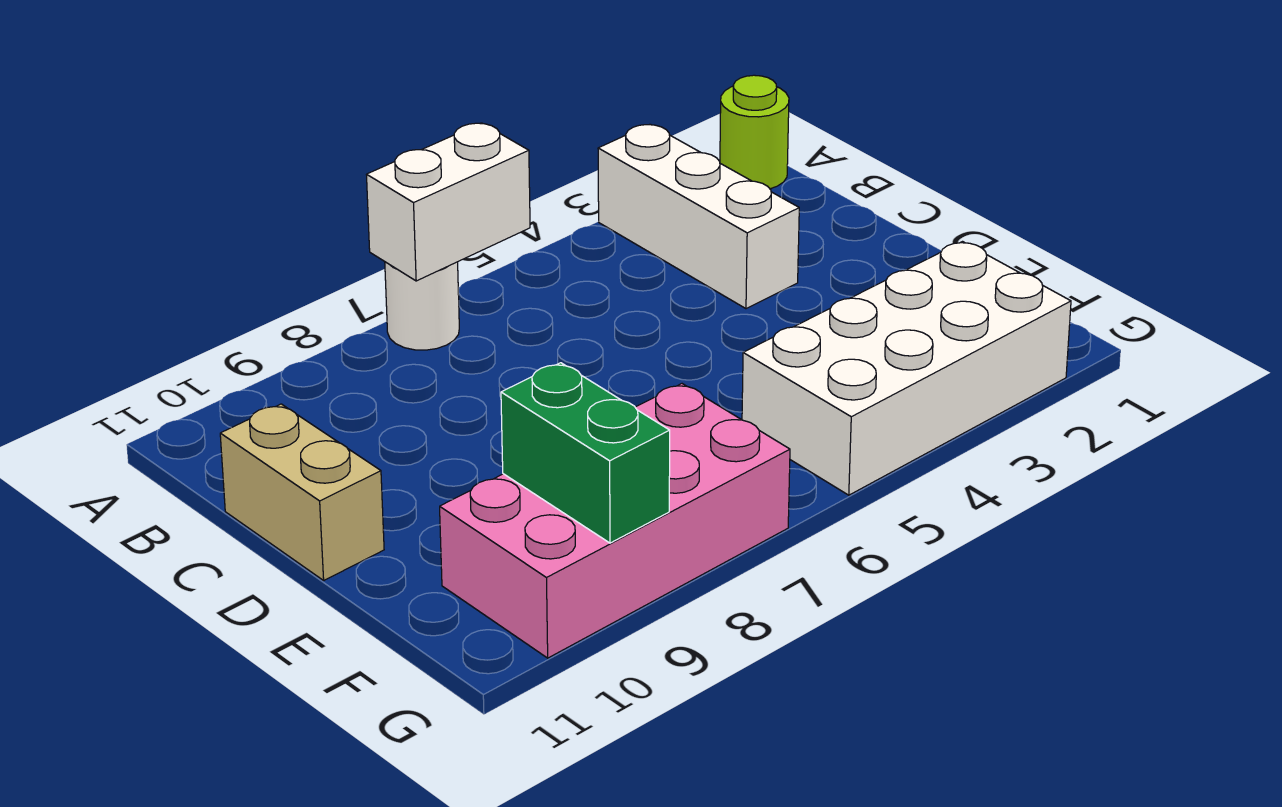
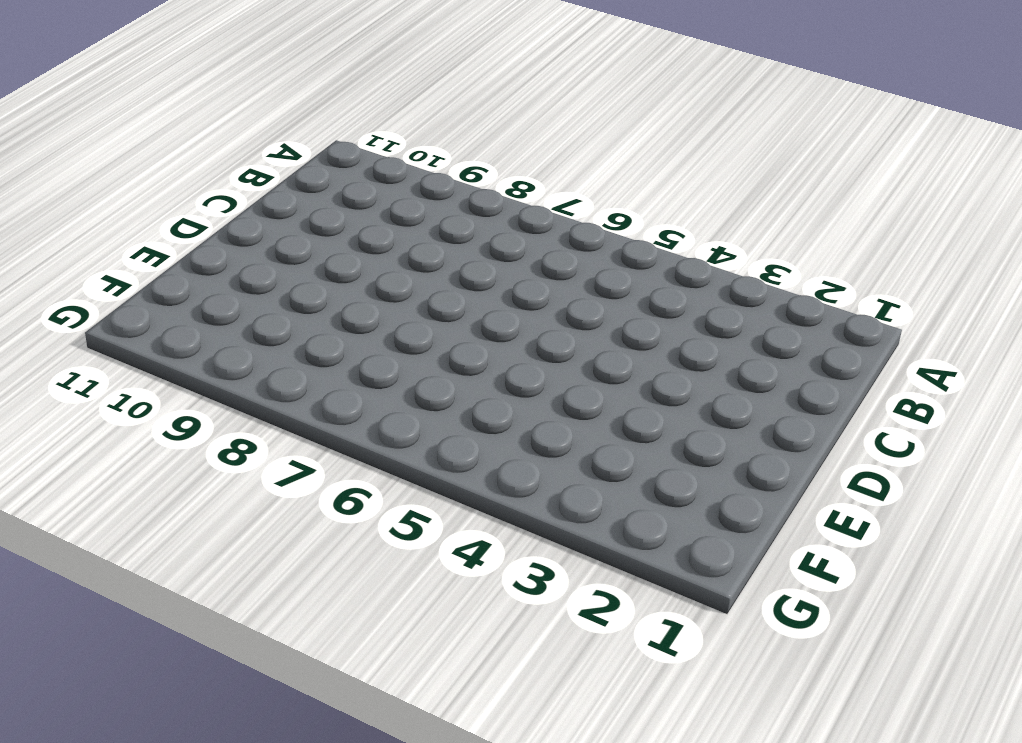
none -> lime round brick A1 level 1
none -> white brick A3:C3 level 1

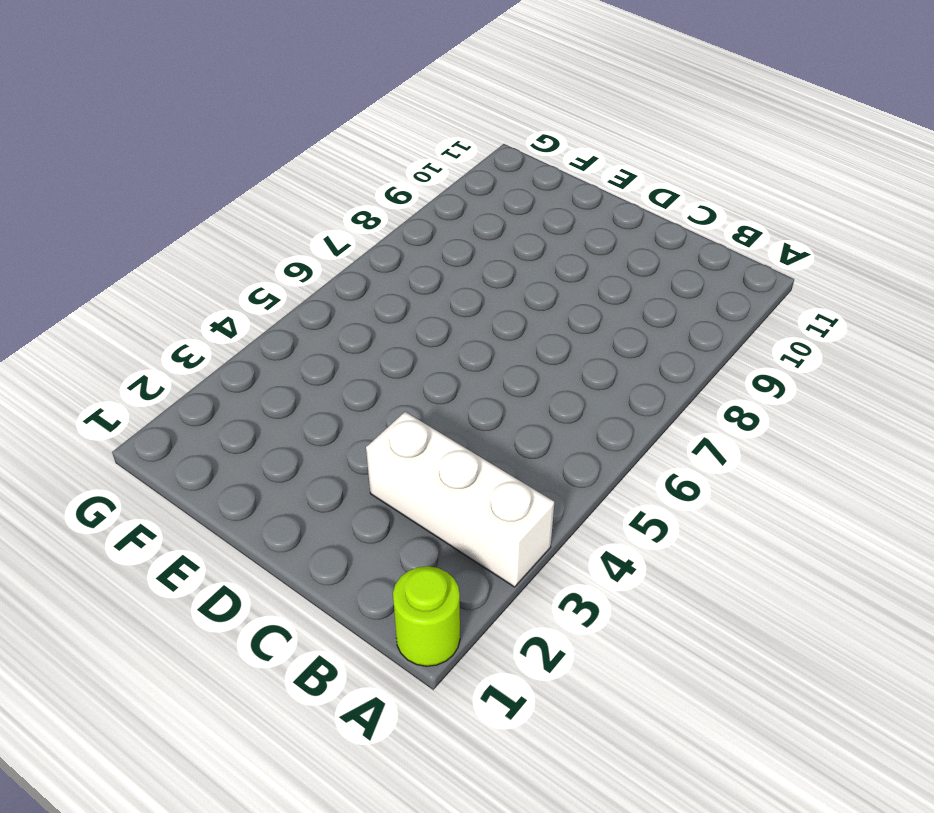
none -> white round brick A7 level 1
none -> tan brick C11:D11 level 1

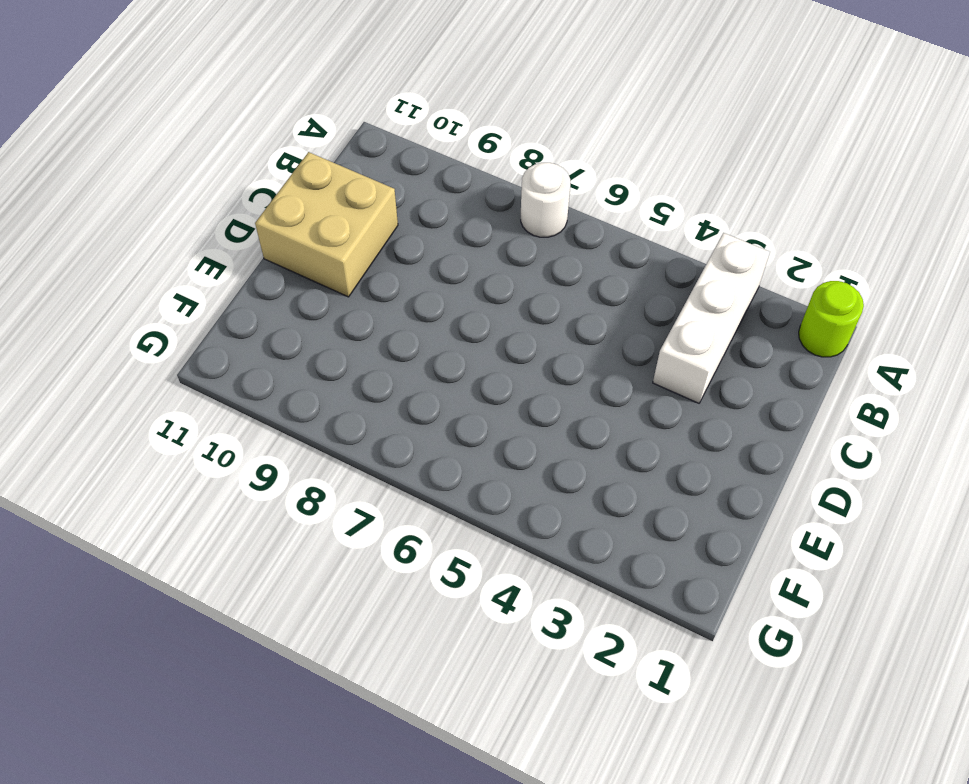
tan brick C10:D11 level 1 -> tan brick C11:D11 level 1
none -> white brick F2:G5 level 1
none -> pink brick F7:G10 level 1

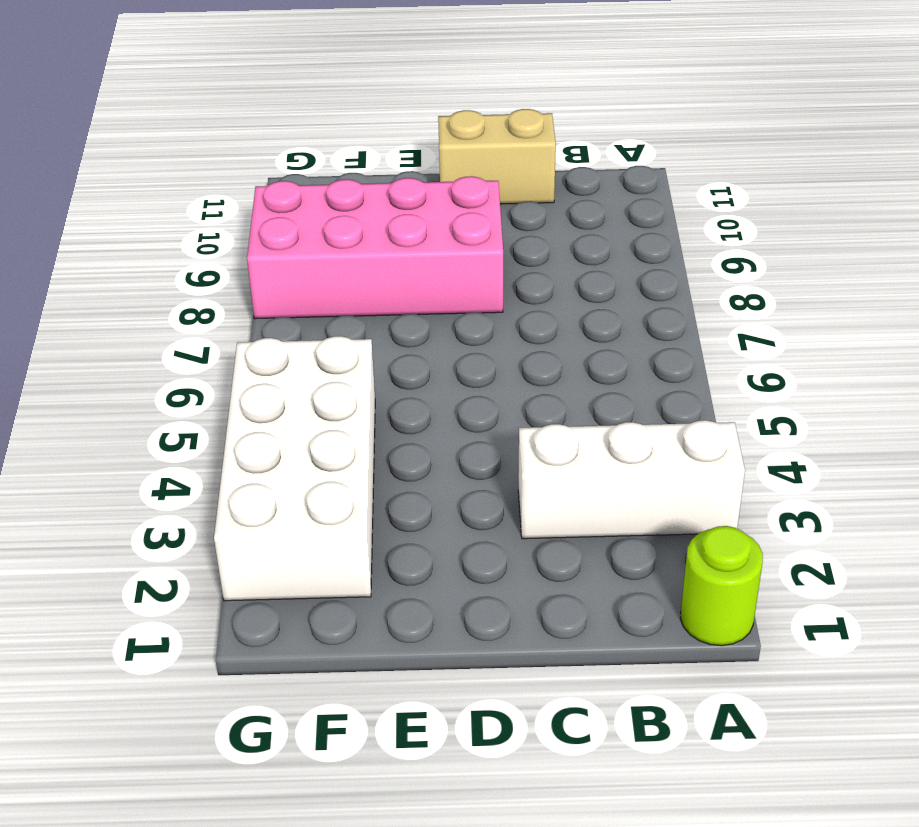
pink brick D8:G9 level 1 -> pink brick F7:G10 level 1
none -> white round brick A7 level 1
none -> white brick A6:A7 level 2

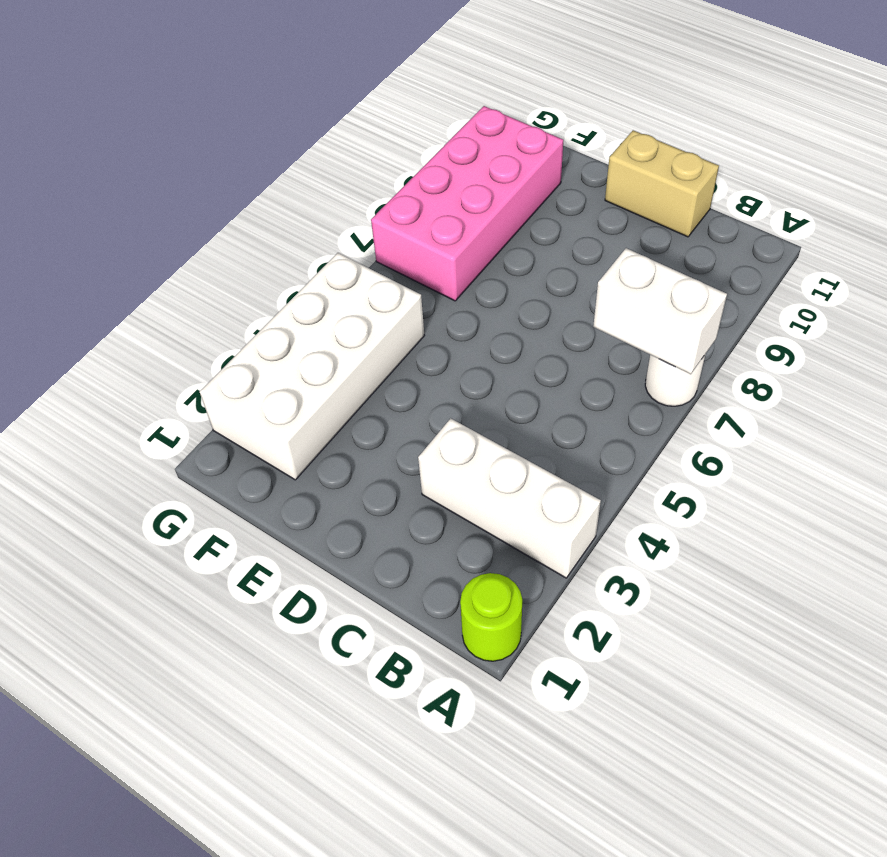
white brick A7:B7 level 2 -> white brick A6:A7 level 2
none -> green brick F9:G9 level 2

